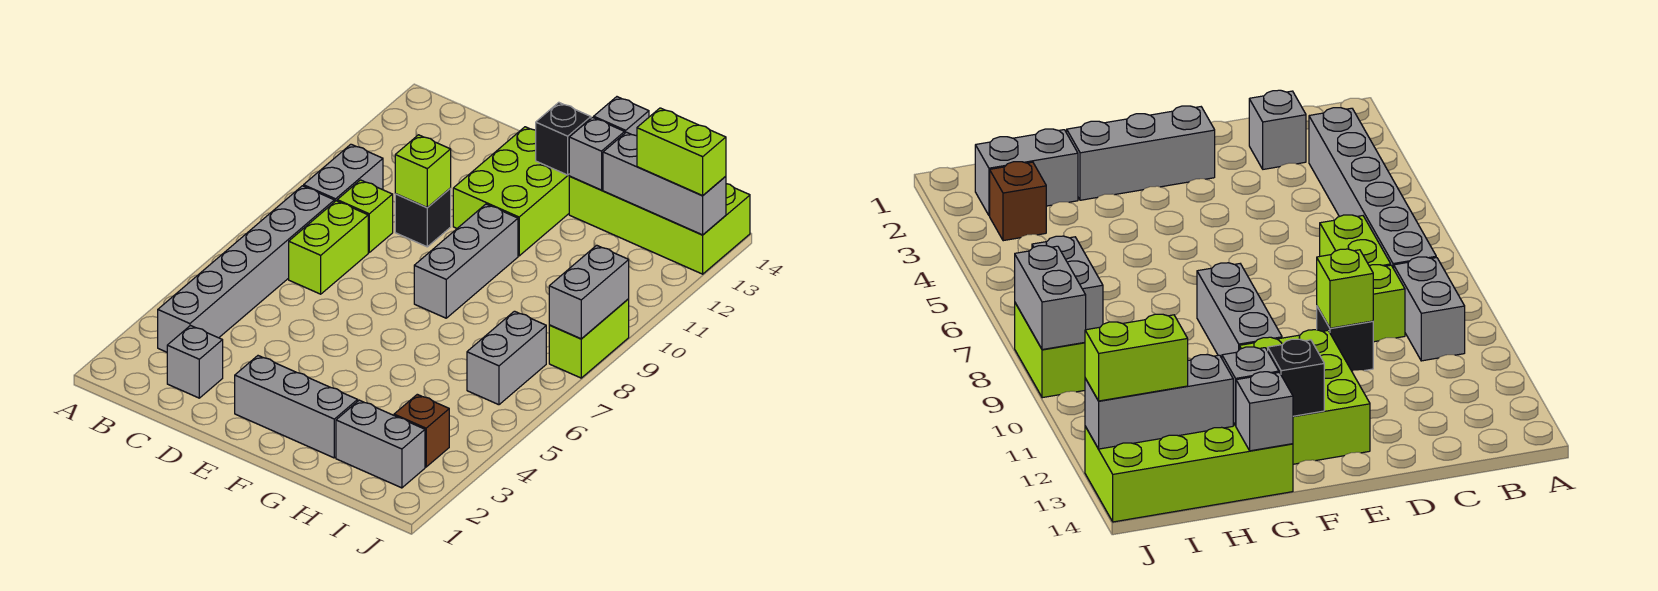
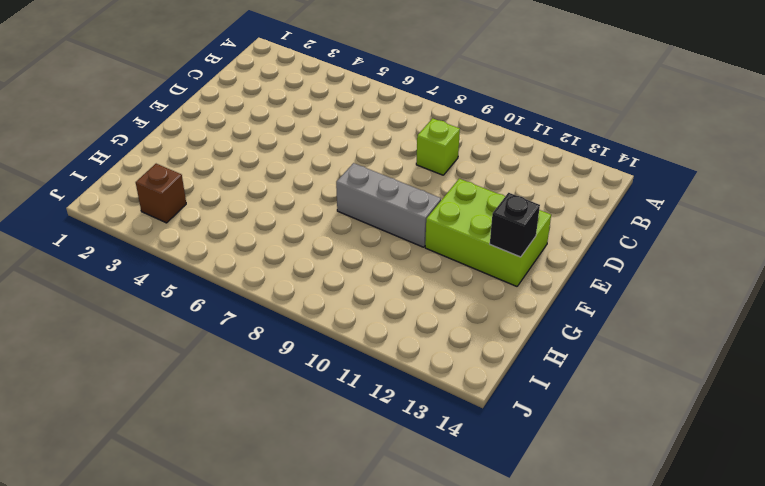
none -> grey brick B3:B8 level 1
none -> grey brick B9:B10 level 1
none -> grey brick C2 level 1

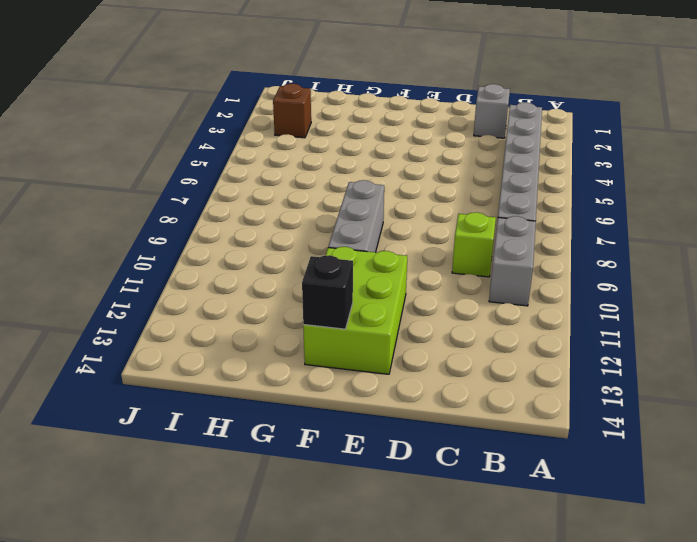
none -> lime brick C7:C8 level 1
none -> black brick D10 level 1
none -> grey brick E2:G2 level 1

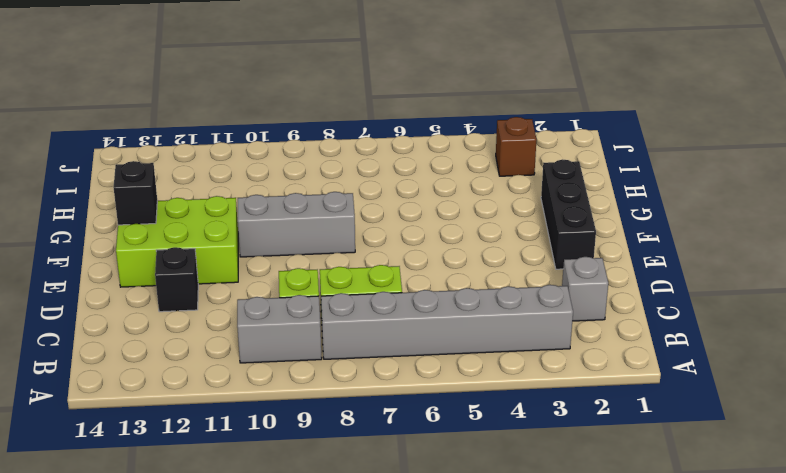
black brick D12 level 1 -> black brick D10 level 1
black brick E2:G2 level 1 -> grey brick E2:G2 level 1
none -> lime brick G13:J14 level 1
none -> grey brick H2:I2 level 1
none -> grey brick I6:I7 level 1

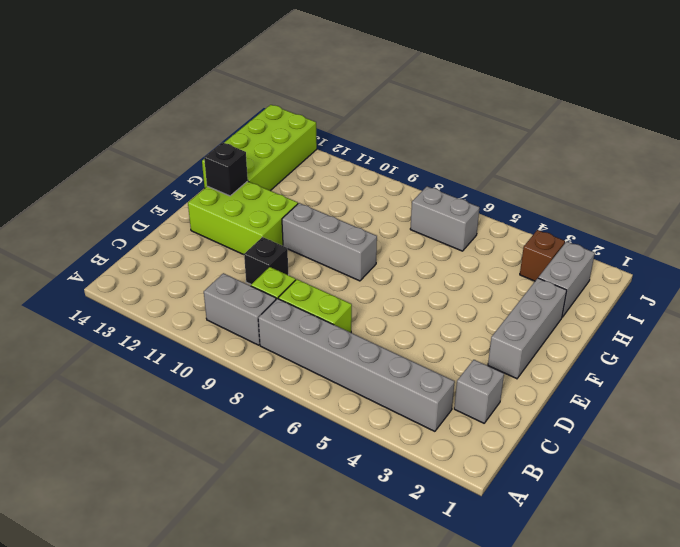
none -> lime brick J8:J9 level 1
none -> lime brick D10 level 2
none -> grey brick G13 level 2

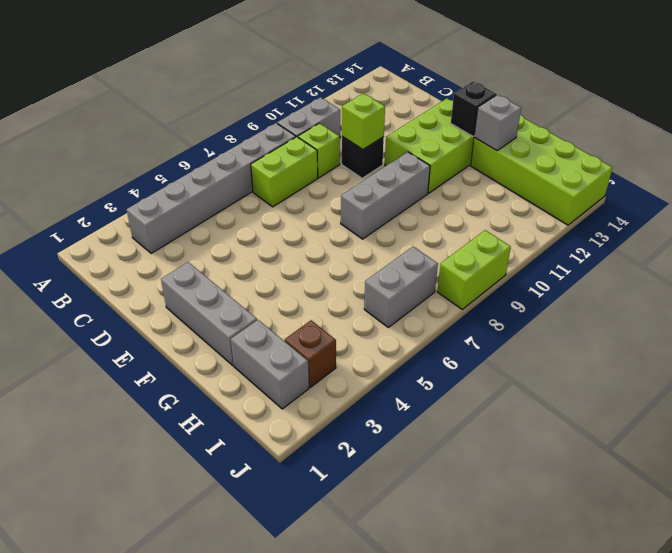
none -> grey brick C2 level 1
none -> grey brick G14 level 2
none -> grey brick H13:J13 level 2

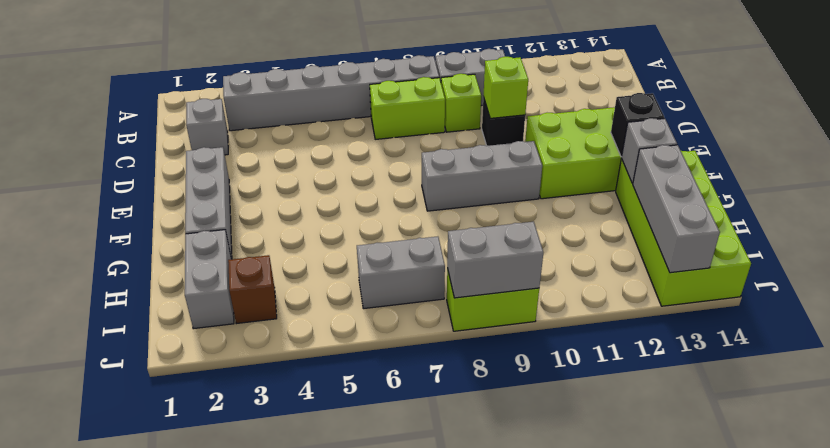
none -> grey brick G14 level 2
none -> lime brick I13:J13 level 3

